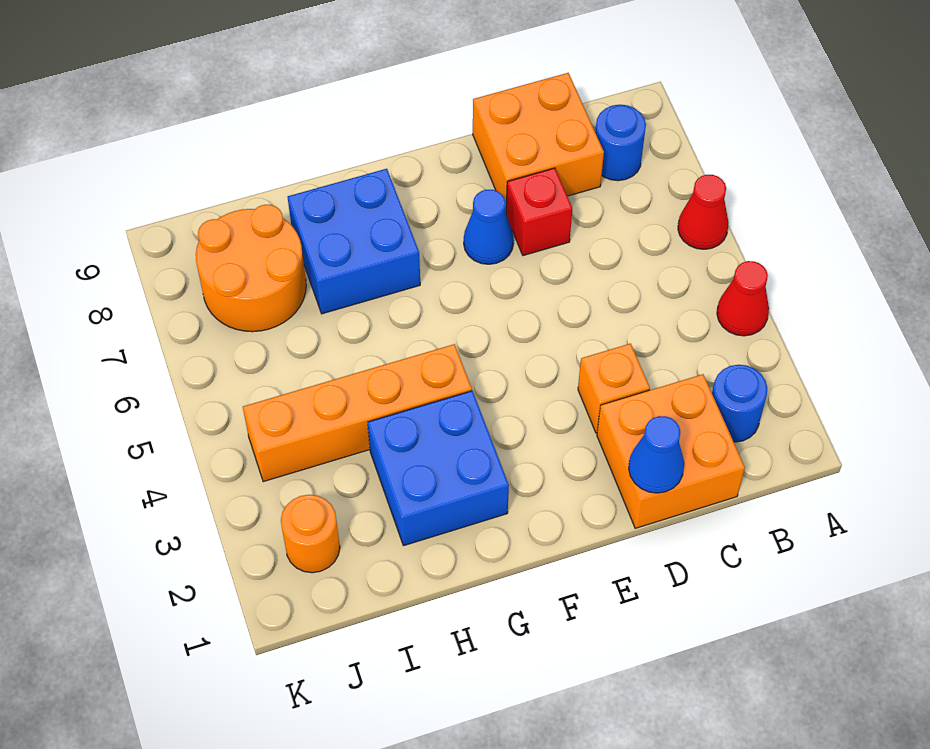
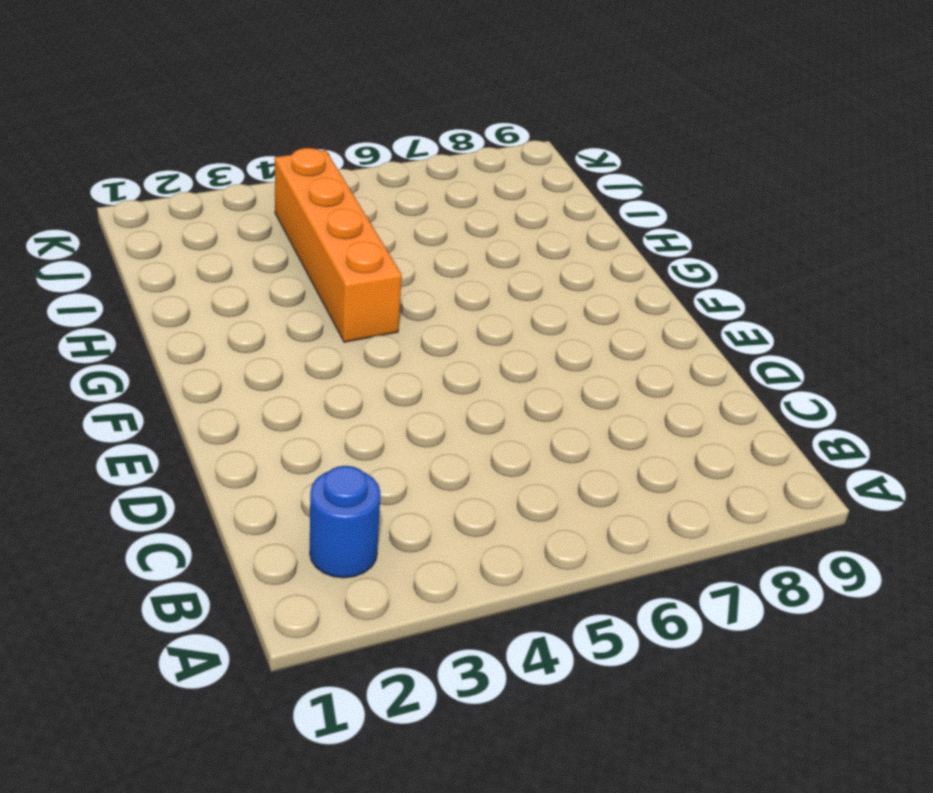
none -> red cone A4 level 1
none -> red cone A6 level 1
none -> blue round brick B8 level 1

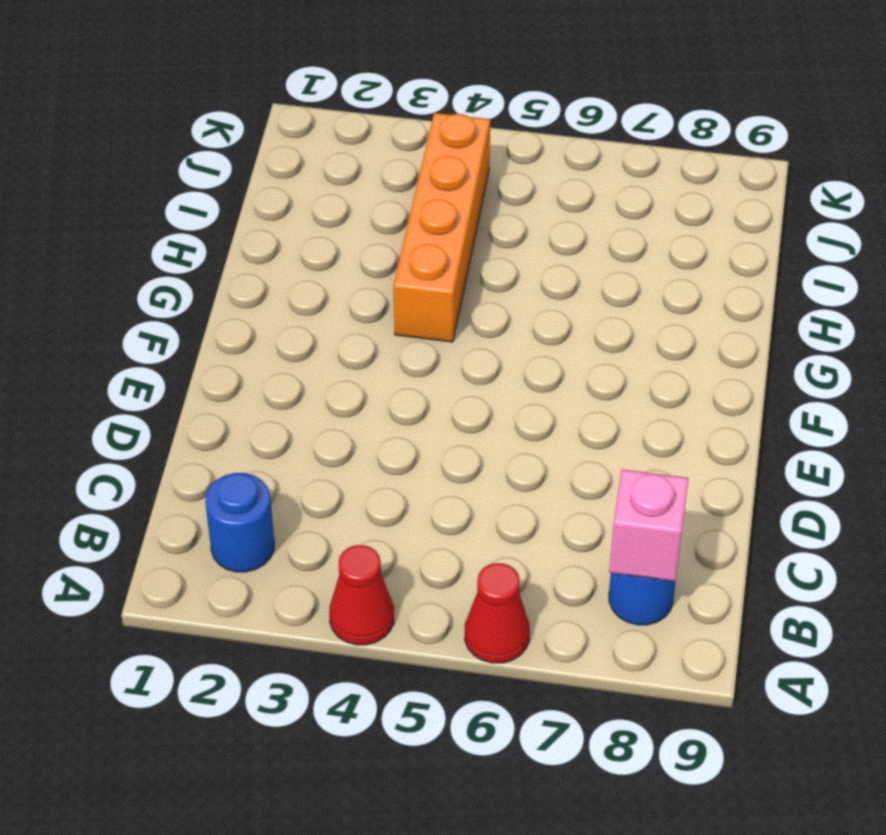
pink brick B8 level 2 -> none
none -> orange brick C1:D2 level 1
none -> orange brick C8:D9 level 1
none -> orange brick D3 level 1

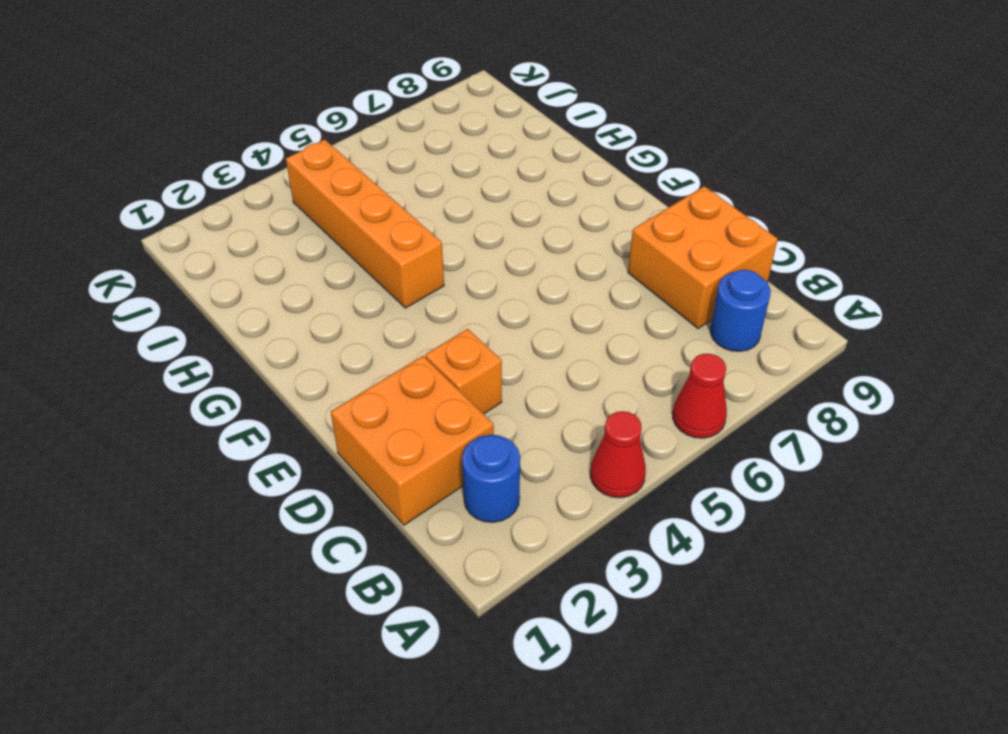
none -> red brick D7 level 1
none -> blue cone E7 level 1
none -> blue brick G2:H3 level 1

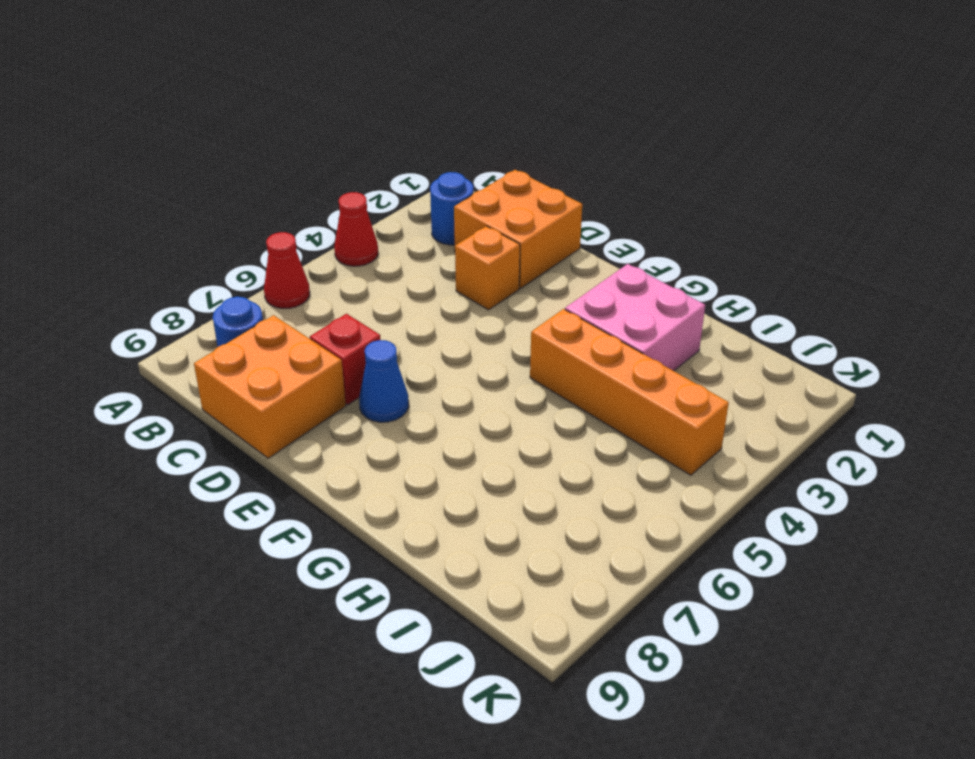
pink brick G2:H3 level 1 -> blue brick G2:H3 level 1
none -> blue brick G7:H8 level 1
none -> orange round brick I7:J8 level 1
none -> orange round brick J2 level 1

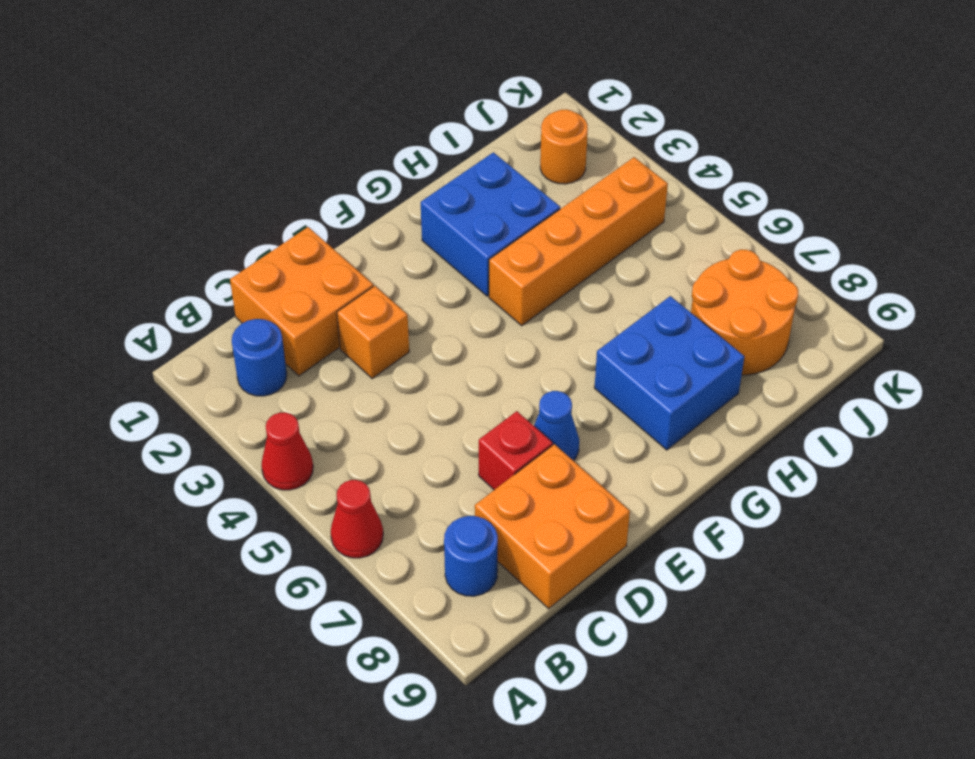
none -> blue cone D1 level 2

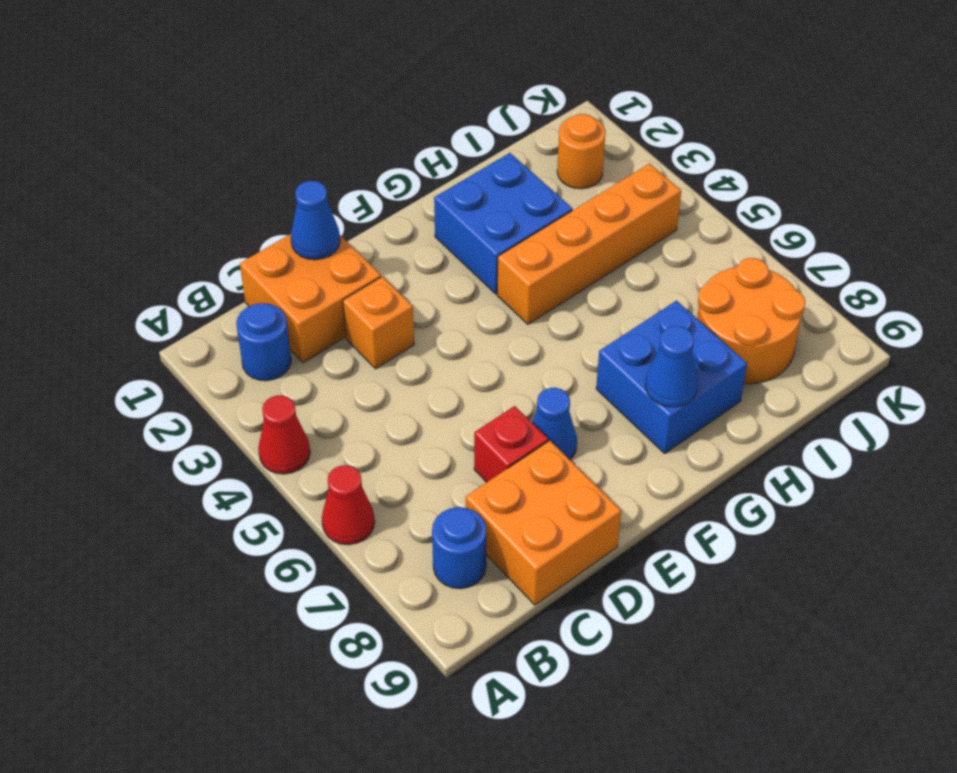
blue cone G8 level 2 -> none

